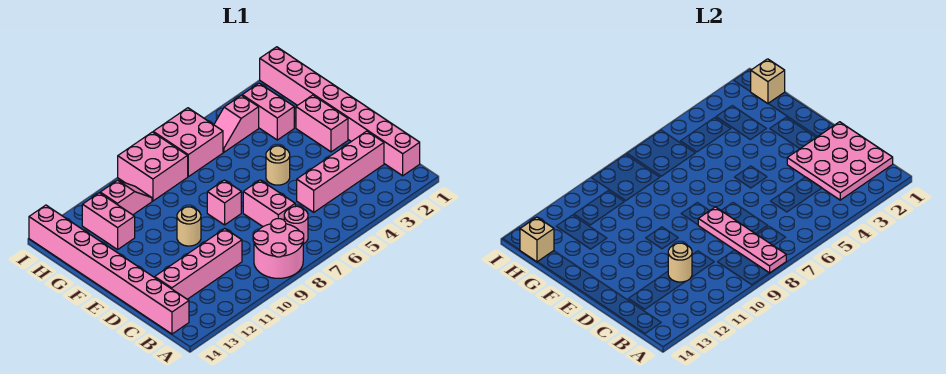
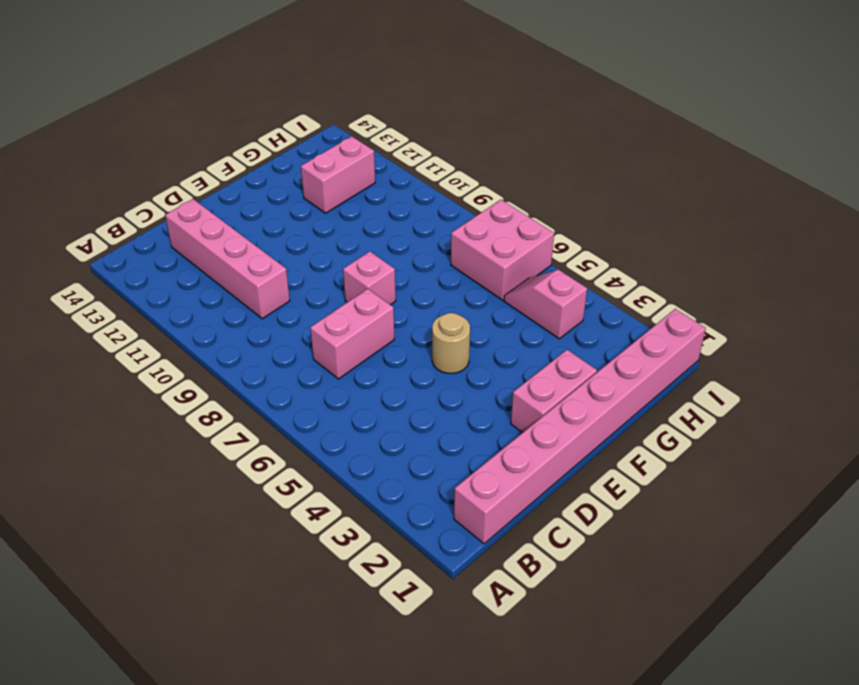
none -> pink round brick A8:B9 level 1
none -> pink round brick B7 level 1
none -> pink brick B14:I14 level 1

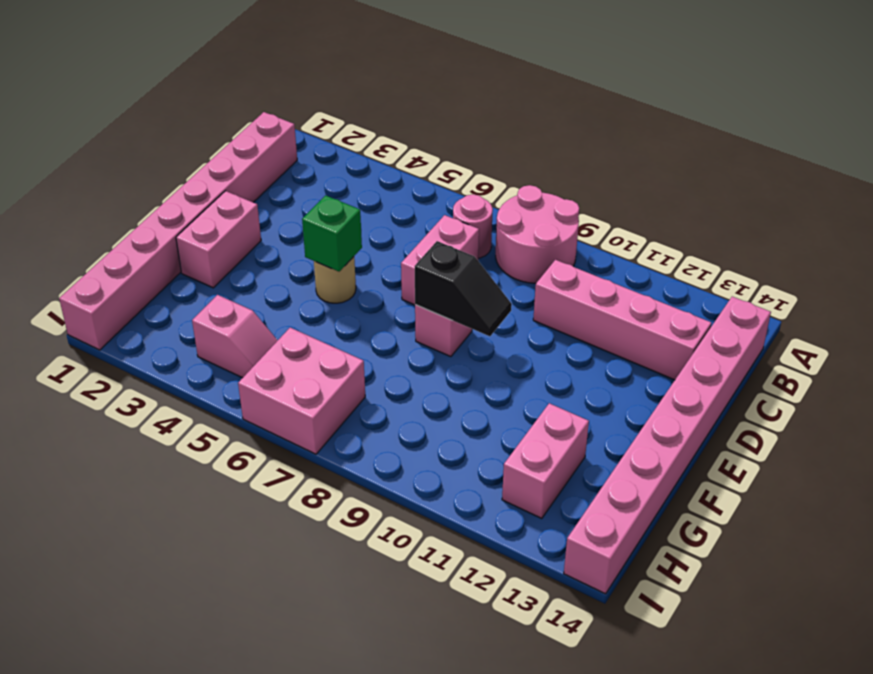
green brick E5 level 2 -> none
black slope E8:E9 level 2 top 8 -> none
none -> pink brick C2:C5 level 1
none -> tan round brick E10 level 1
none -> pink brick G3:H3 level 1

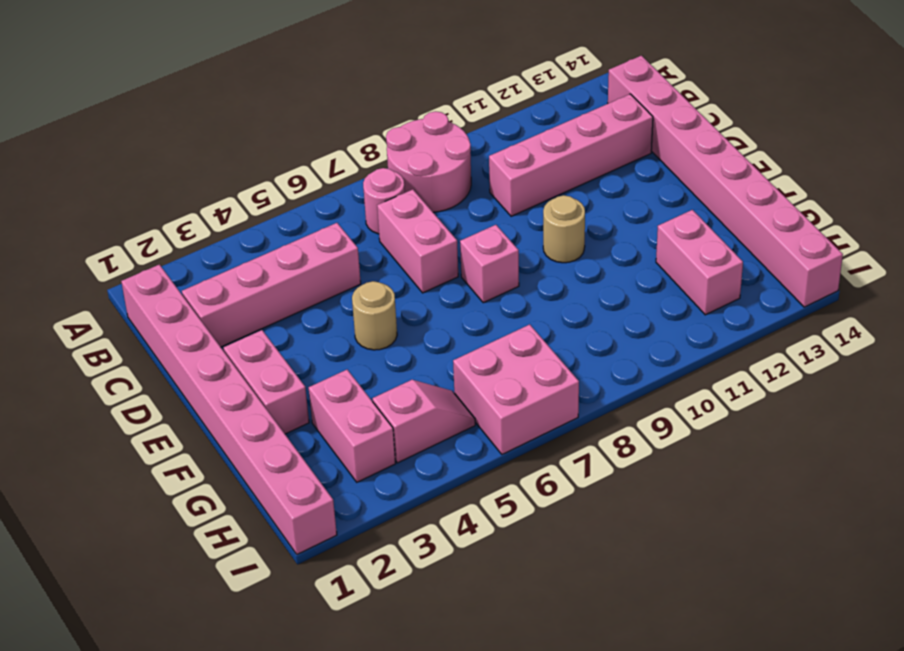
none -> pink brick H8:I9 level 1
none -> pink slope H10:H11 level 1 top 11
none -> pink plate A8:D8 level 2

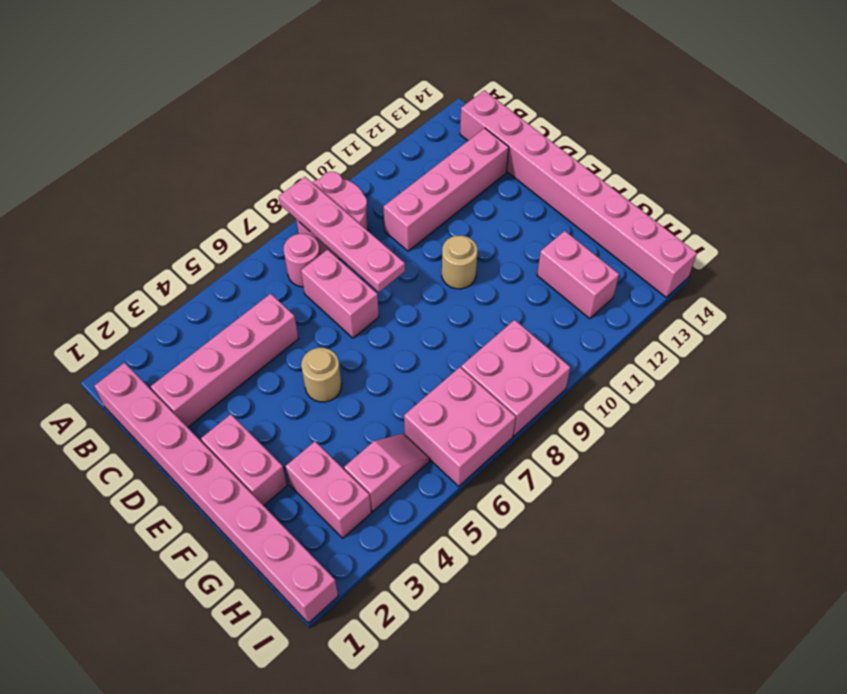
none -> pink brick E8 level 1
none -> pink slope H10:H11 level 1 top 11
none -> pink plate B1:D3 level 2

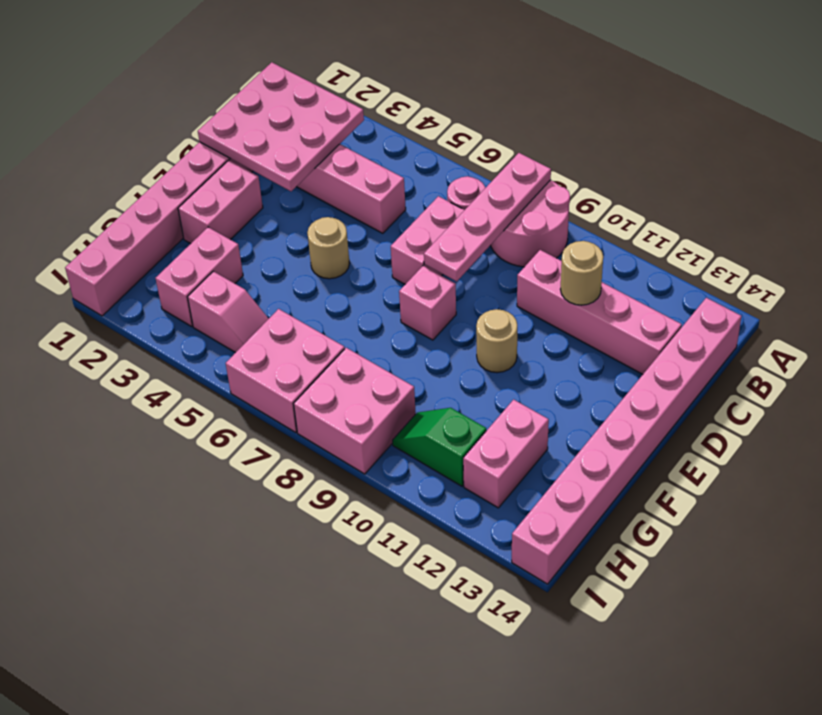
green slope H10:H11 level 1 top 11 -> pink slope H10:H11 level 1 top 11
none -> tan brick H1 level 2
none -> tan brick H14 level 2

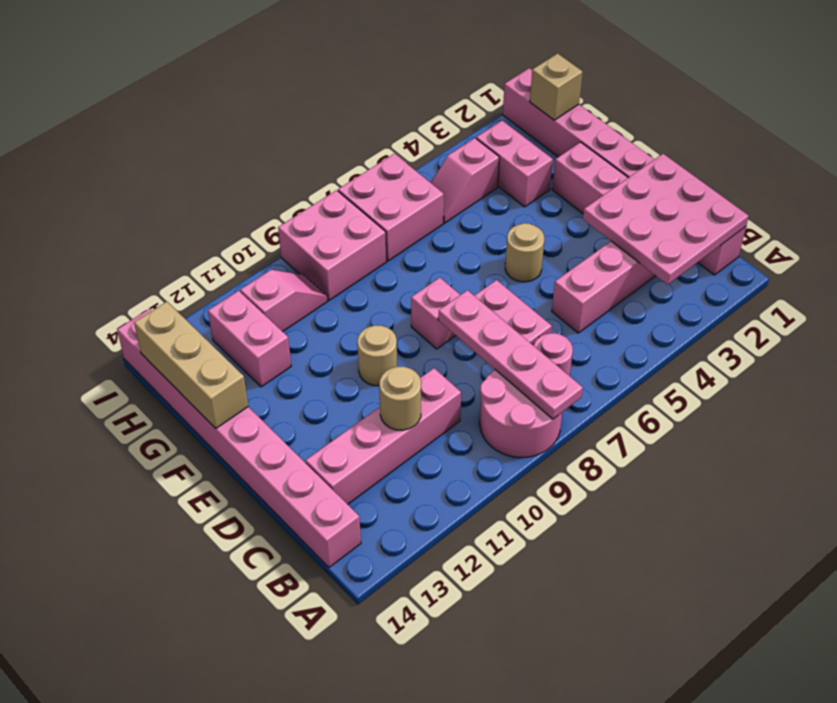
tan brick F14:H14 level 2 -> tan brick H14 level 2

